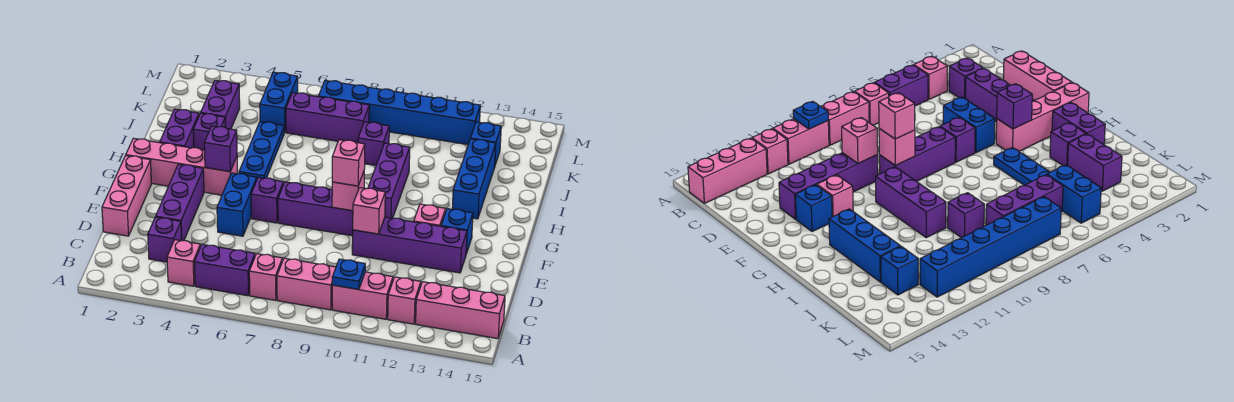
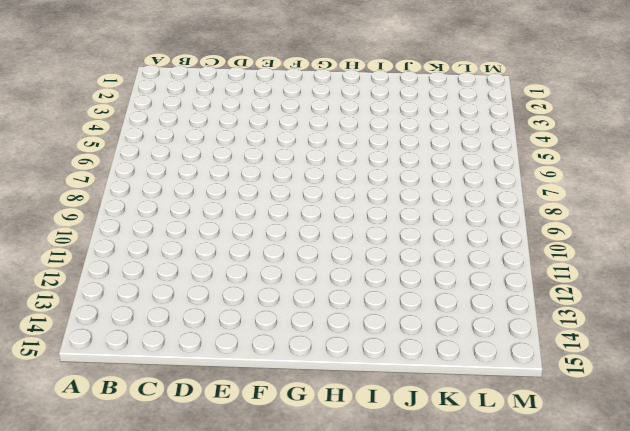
none -> pink brick B4 level 1
none -> purple brick B5:B6 level 1
none -> pink brick B7 level 1
none -> pink brick B8:B9 level 1

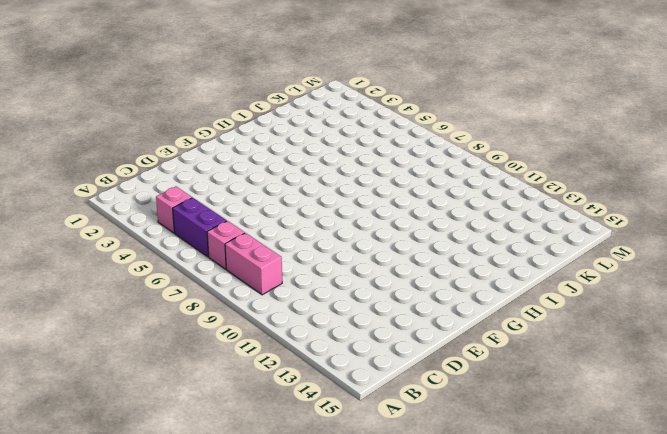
none -> pink brick B10:B11 level 1
none -> pink brick B12 level 1
none -> pink brick B13:B15 level 1
none -> purple brick C3 level 1

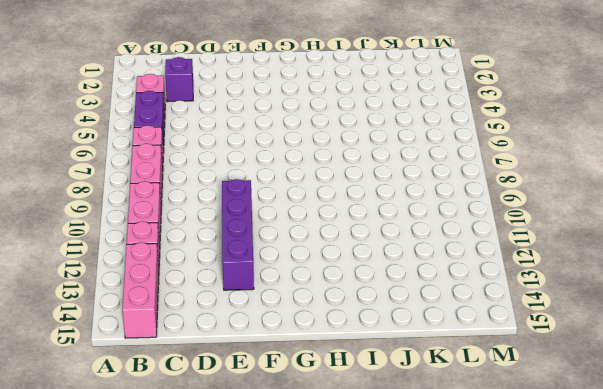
none -> pink brick D1:F1 level 1
none -> purple brick D3:F3 level 1
none -> blue brick E5:F5 level 1
none -> purple brick F6 level 1

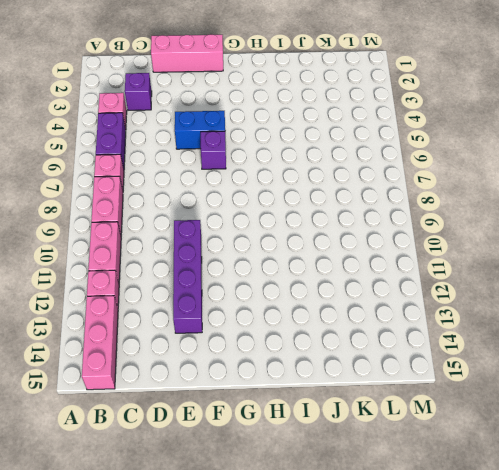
none -> purple brick D3:F3 level 1
none -> purple brick F7:F9 level 1
none -> pink brick F12 level 1
none -> blue brick F13 level 1

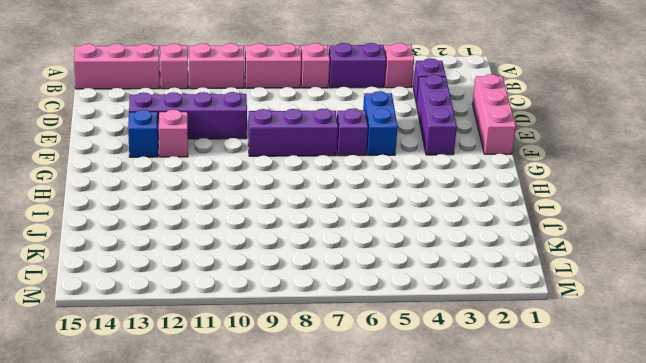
none -> pink brick G1:G4 level 1
none -> purple brick G10:I10 level 1
none -> purple brick H2:I2 level 1
none -> blue plate H5:J5 level 1

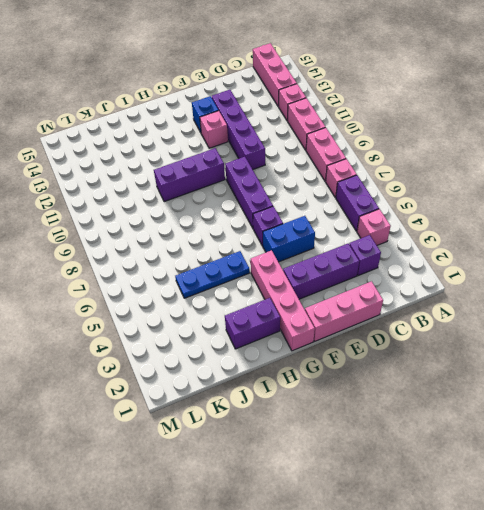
none -> blue brick H13:J13 level 1
none -> purple brick I3 level 1
none -> purple brick J3:K3 level 1
none -> purple brick J9 level 1

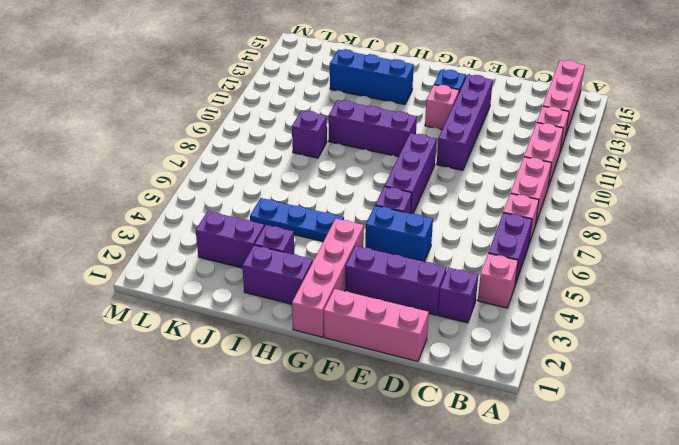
none -> blue brick K5:L5 level 1
none -> purple brick K6:K8 level 1
none -> blue brick K13 level 1
none -> blue brick L7:L12 level 1

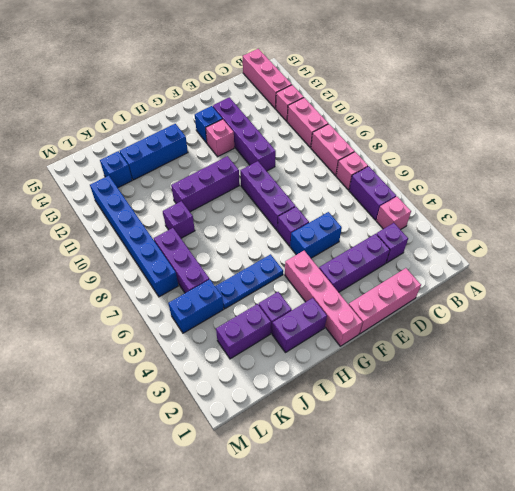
none -> blue plate B10 level 2
none -> pink brick E10 level 2
none -> pink brick F9 level 2
none -> purple brick G4 level 2

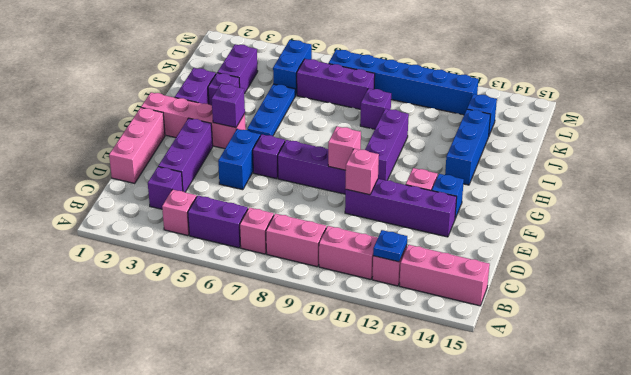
blue plate B12 level 2 -> blue plate B10 level 2
none -> pink brick F9 level 3

